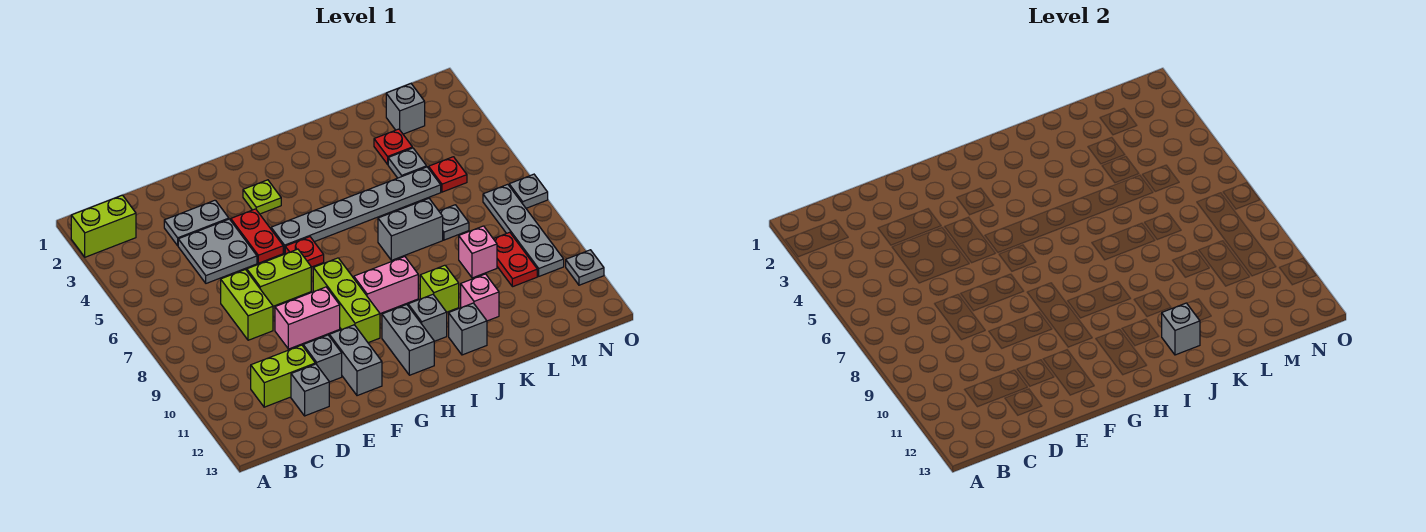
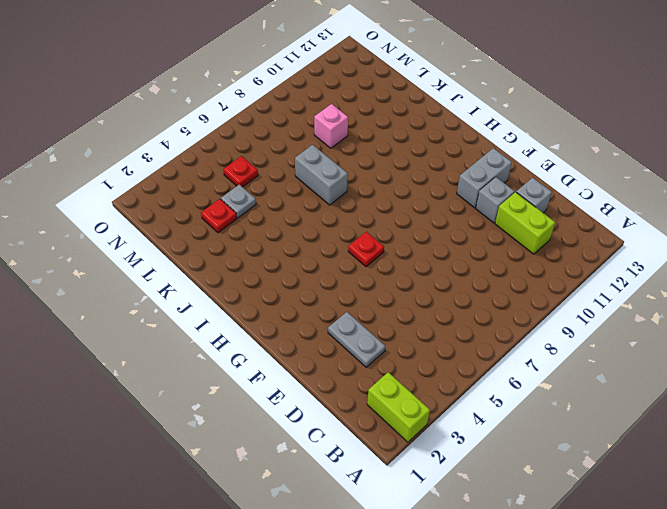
none -> grey plate D4:E5 level 1
none -> lime brick D7:D8 level 1
none -> lime brick E7:F7 level 1
none -> pink brick E9:F9 level 1

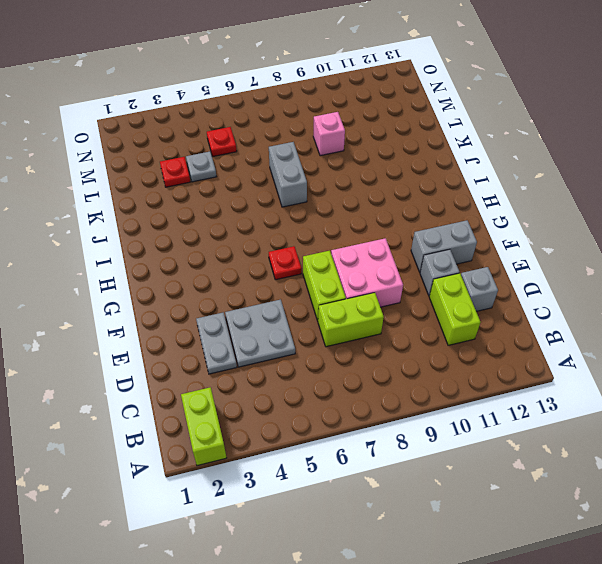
pink brick E8:F9 level 1 -> pink brick E9:F9 level 1
none -> red plate F4:F5 level 1
none -> lime plate G3 level 1
none -> grey plate G5:L5 level 1
none -> lime brick G8:G10 level 1

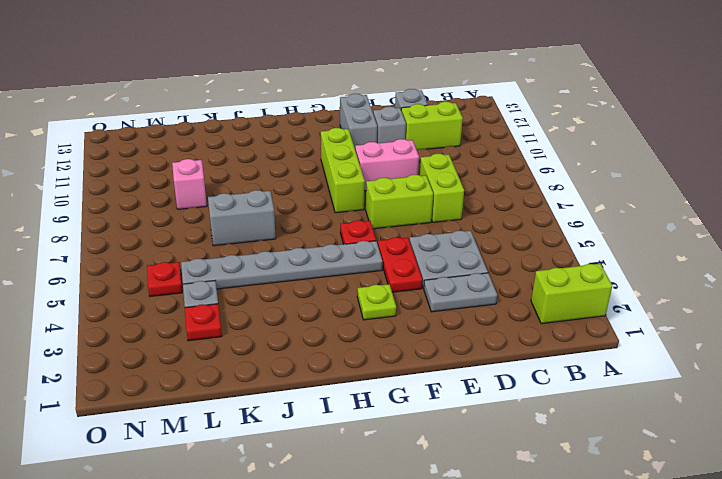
none -> pink brick H9:I9 level 1
none -> grey brick H11:H12 level 1
none -> grey brick I11 level 1
none -> lime brick J10 level 1

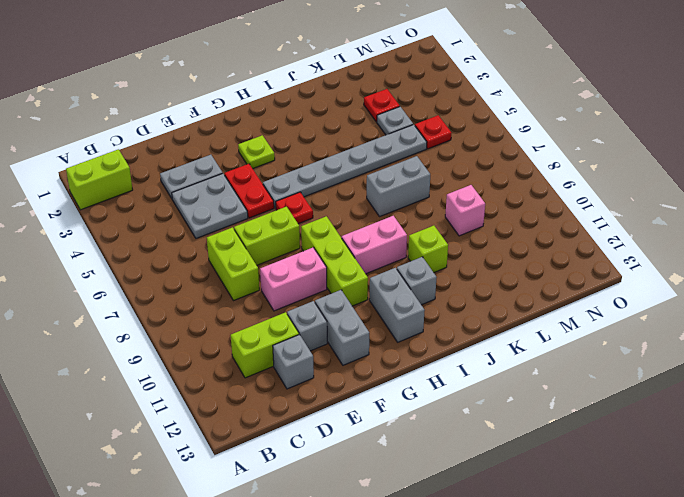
none -> grey brick J12 level 1
none -> pink brick K11 level 1
none -> grey plate L7 level 1
none -> grey brick M2 level 1

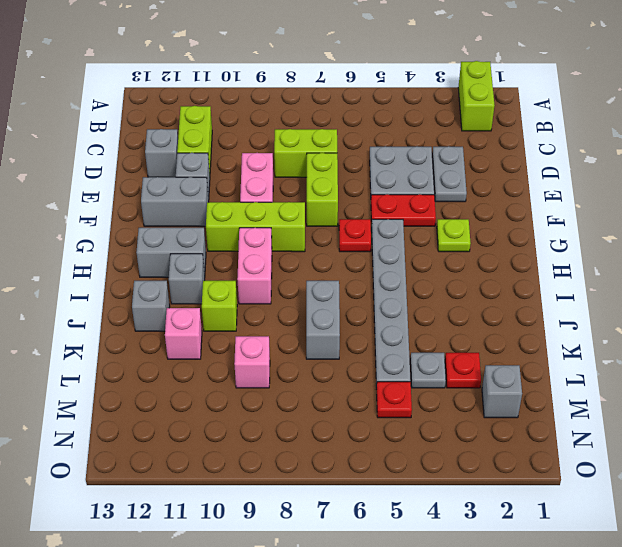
none -> grey plate L7 level 1
none -> red plate M9:M10 level 1
none -> grey plate N7:N10 level 1
none -> grey plate O7 level 1

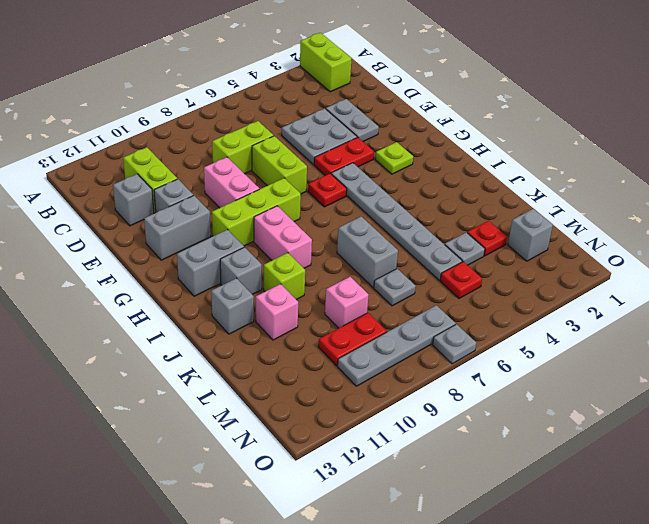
none -> grey plate O11 level 1
none -> grey brick J12 level 2

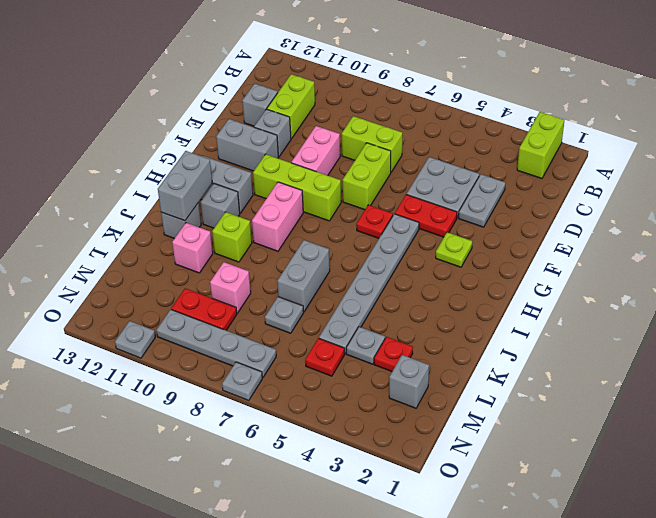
grey brick I12:J12 level 2 -> grey brick J12 level 2

